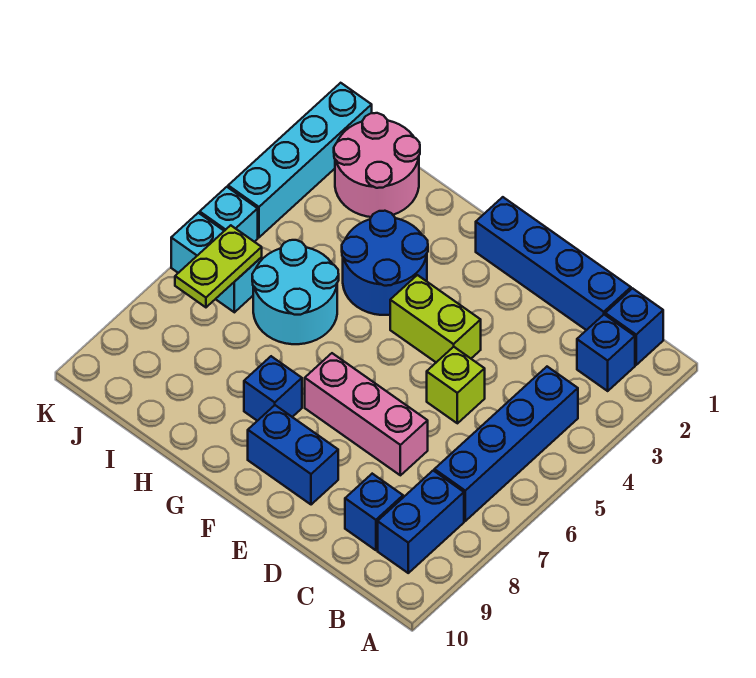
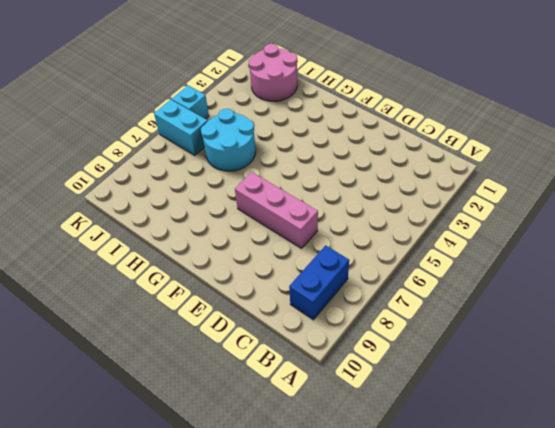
none -> blue brick B1 level 1
none -> blue brick B2 level 1
none -> blue brick B4:B7 level 1

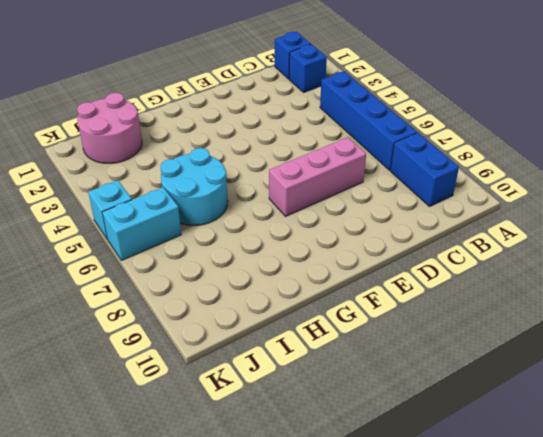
none -> blue brick C1:F1 level 1
none -> blue brick C9 level 1
none -> lime brick D5 level 1

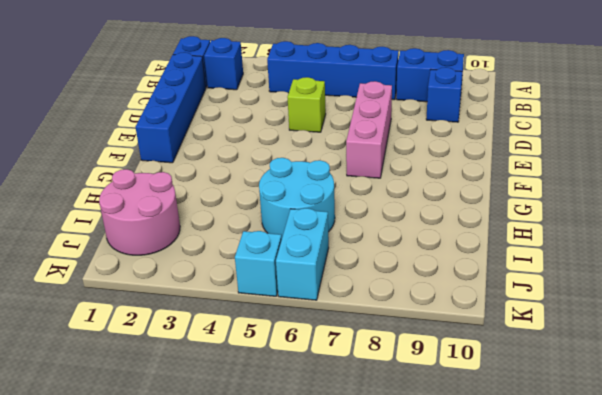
none -> lime brick E4:F4 level 1
none -> blue brick E9:F9 level 1
none -> blue round brick G3:H4 level 1

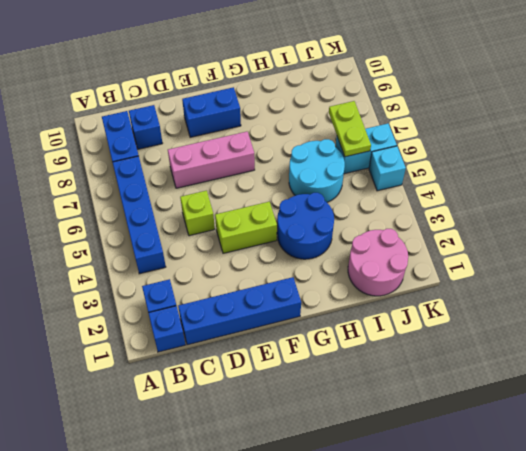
none -> blue brick G8 level 1
none -> cyan brick K1:K4 level 1

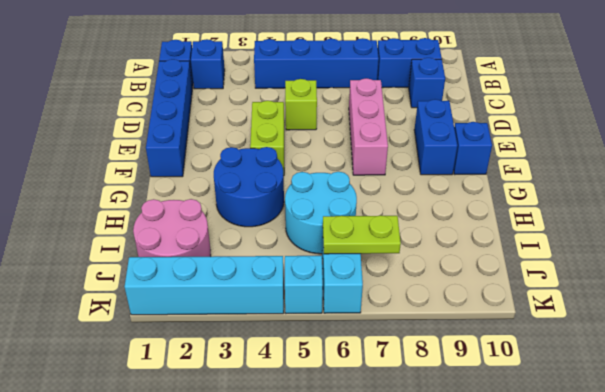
blue brick F10 level 1 -> blue brick G8 level 1

